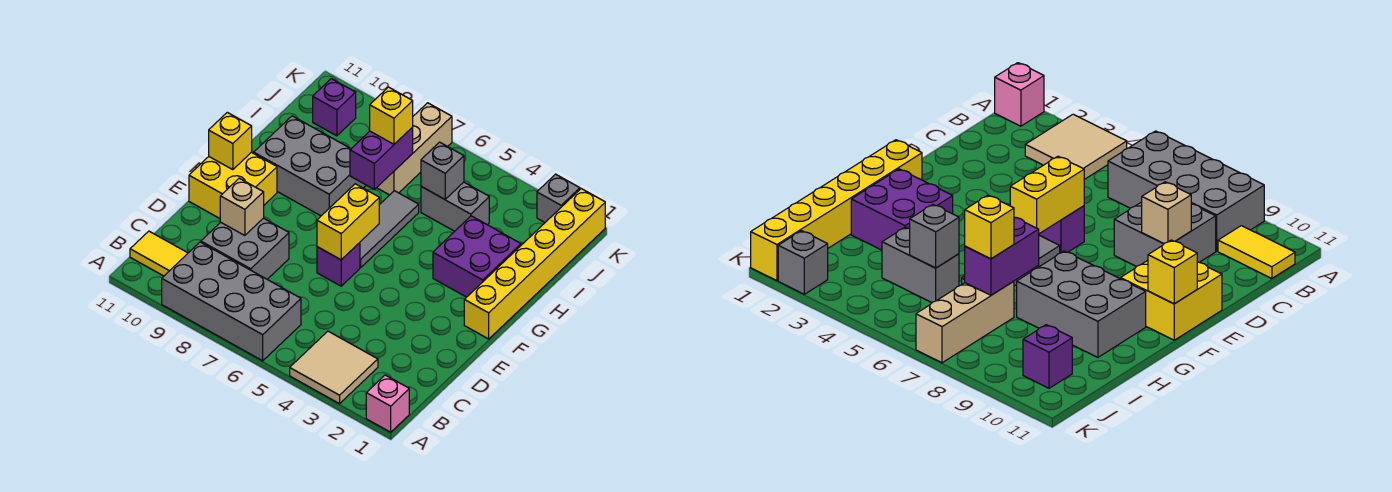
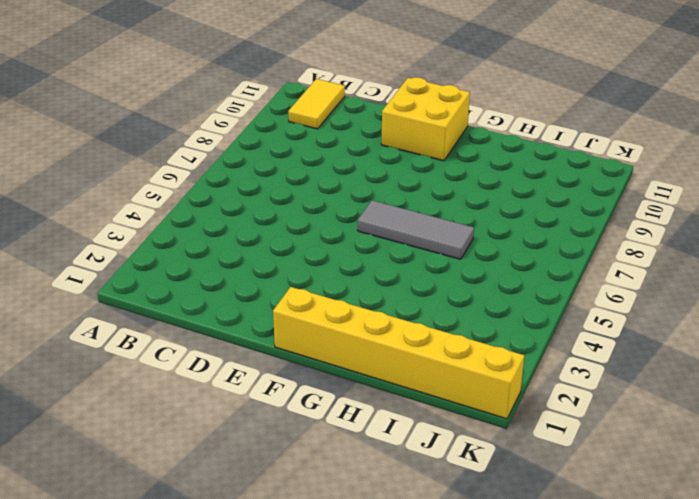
none -> pink brick A1 level 1
none -> tan tile A3:B4 level 1
none -> grey brick A6:B9 level 1

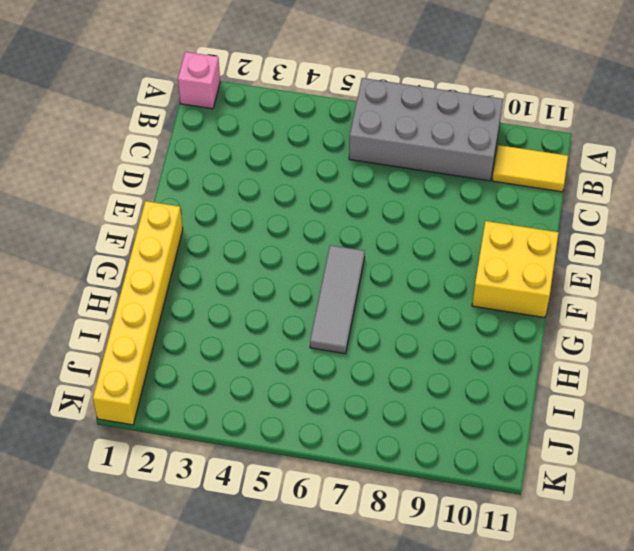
none -> tan tile A3:B4 level 1
none -> grey brick C8:D9 level 1
none -> purple brick E6 level 1

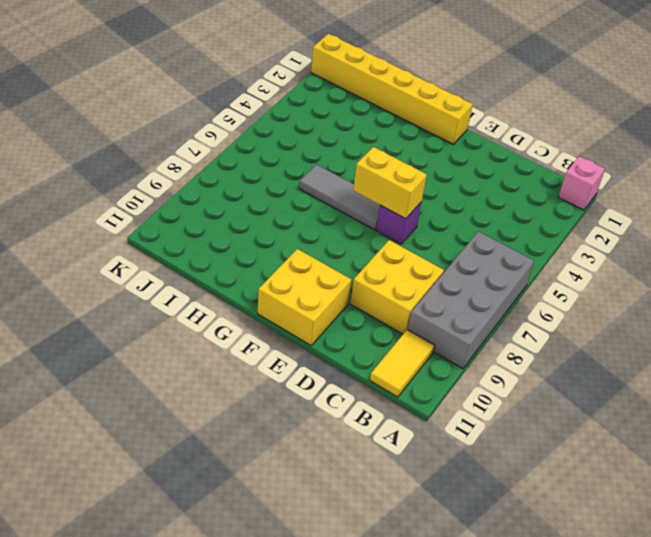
yellow brick C8:D9 level 1 -> grey brick C8:D9 level 1
none -> tan tile A3:B4 level 1
none -> purple brick G2:H3 level 1
none -> grey brick G8:H10 level 1

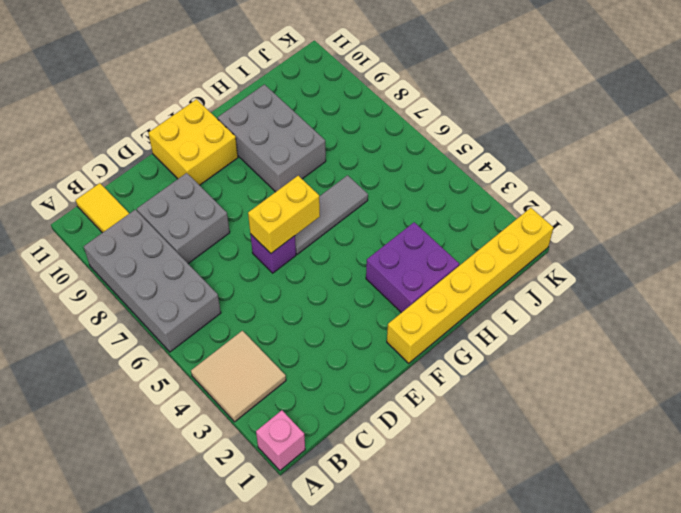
none -> grey brick I4:I5 level 1
none -> tan brick I7:K7 level 1
none -> purple brick J10 level 1

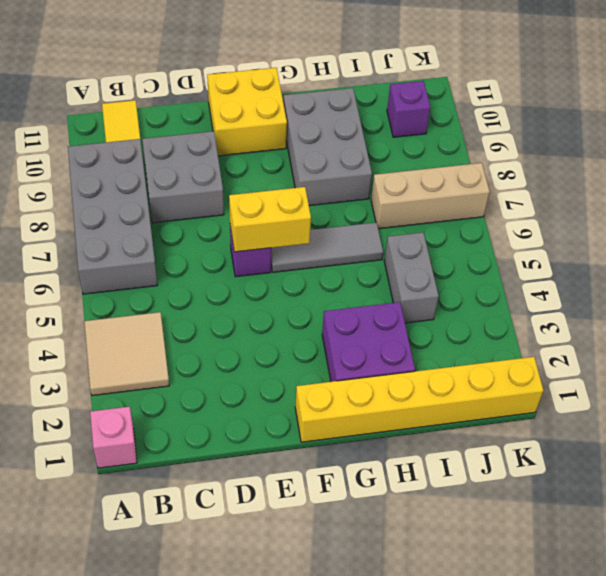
none -> grey brick K2 level 1
none -> tan brick D9 level 2
none -> yellow brick F11 level 2

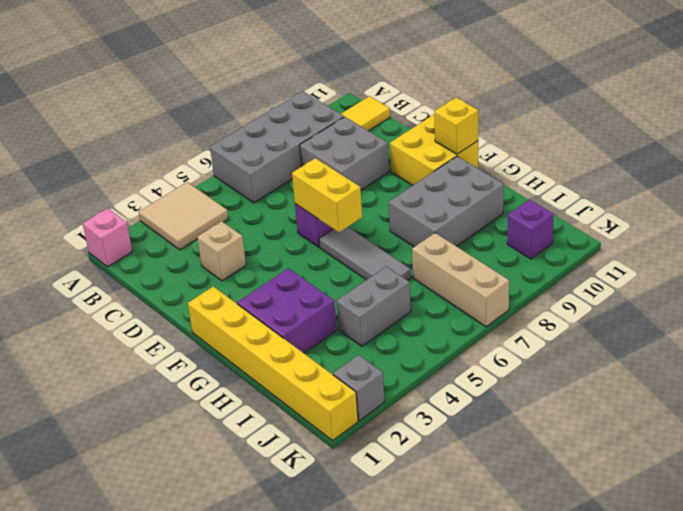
tan brick D3 level 1 -> tan brick D9 level 2
none -> purple brick H7:I7 level 2
none -> grey brick I5 level 2
none -> yellow brick I7 level 3

